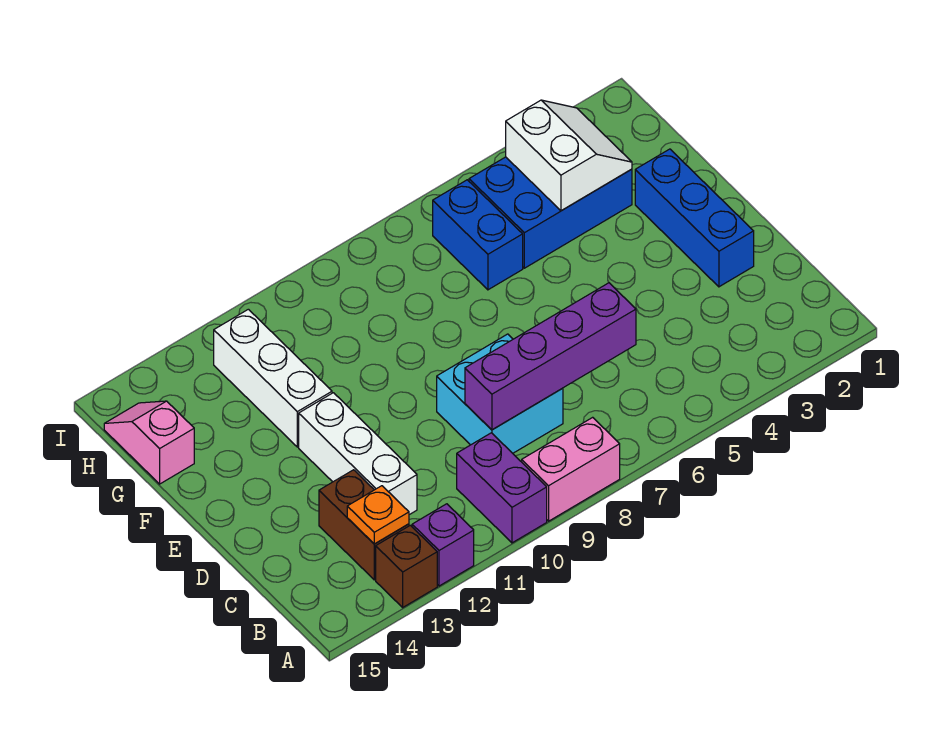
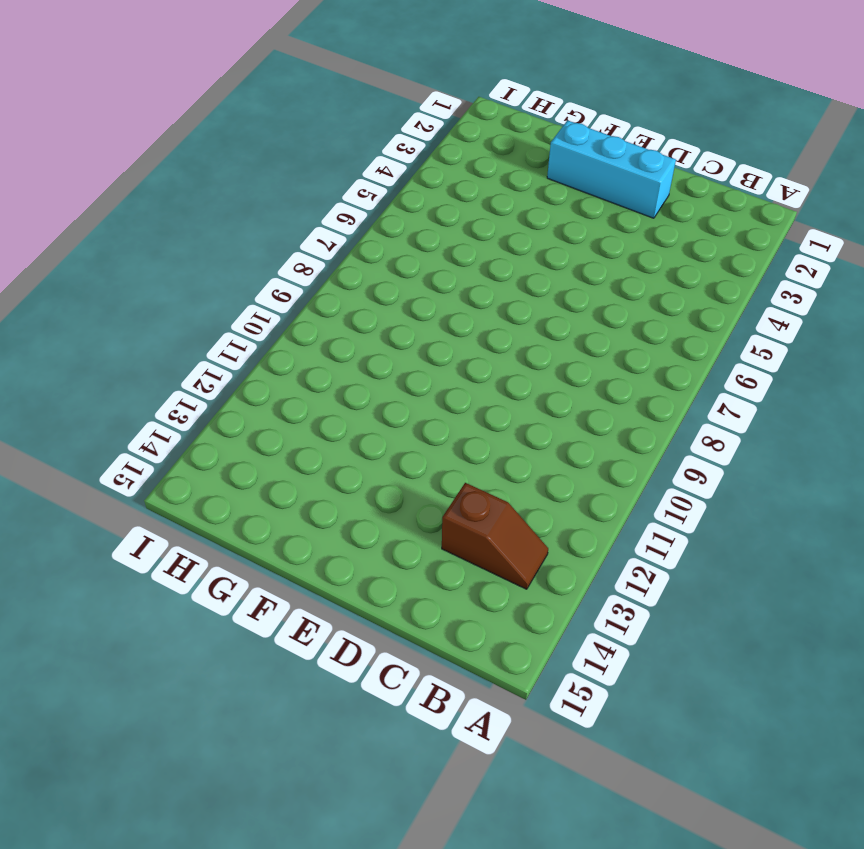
brown slope B13:C13 level 1 top C -> brown brick B13:C13 level 1
cyan brick D2:F2 level 1 -> blue brick D2:F2 level 1
none -> pink brick A8:A9 level 1
none -> purple brick A10:B10 level 1
none -> purple brick A12 level 1

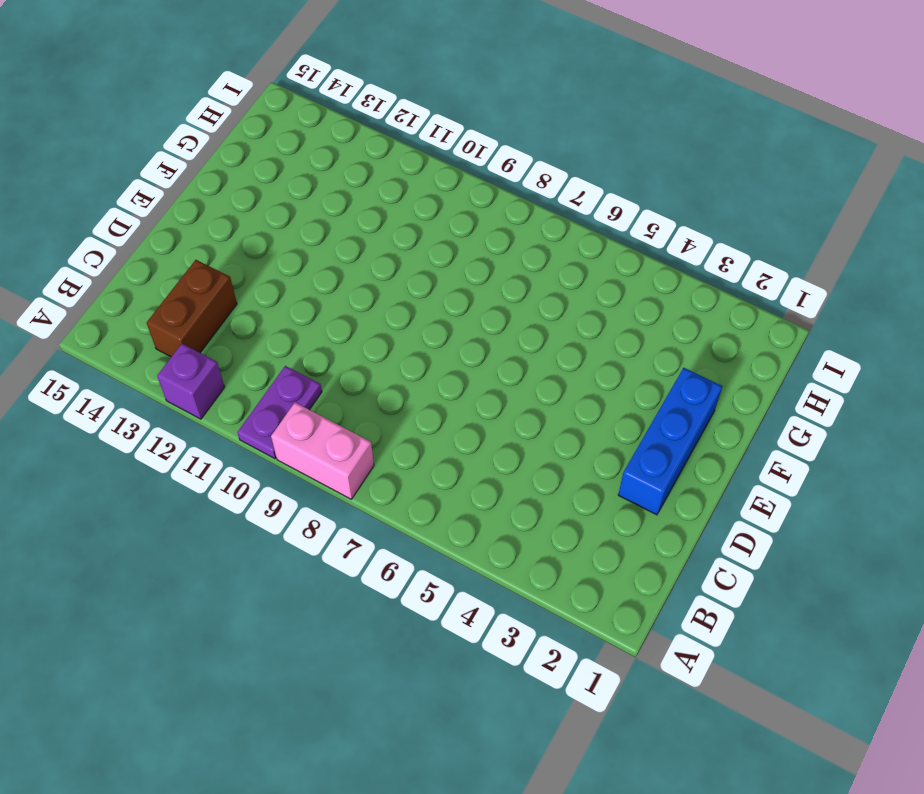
purple plate A10:B10 level 1 -> purple brick A10:B10 level 1
none -> brown brick A13 level 1
none -> cyan brick C8:D9 level 1
none -> white brick C12:E12 level 1

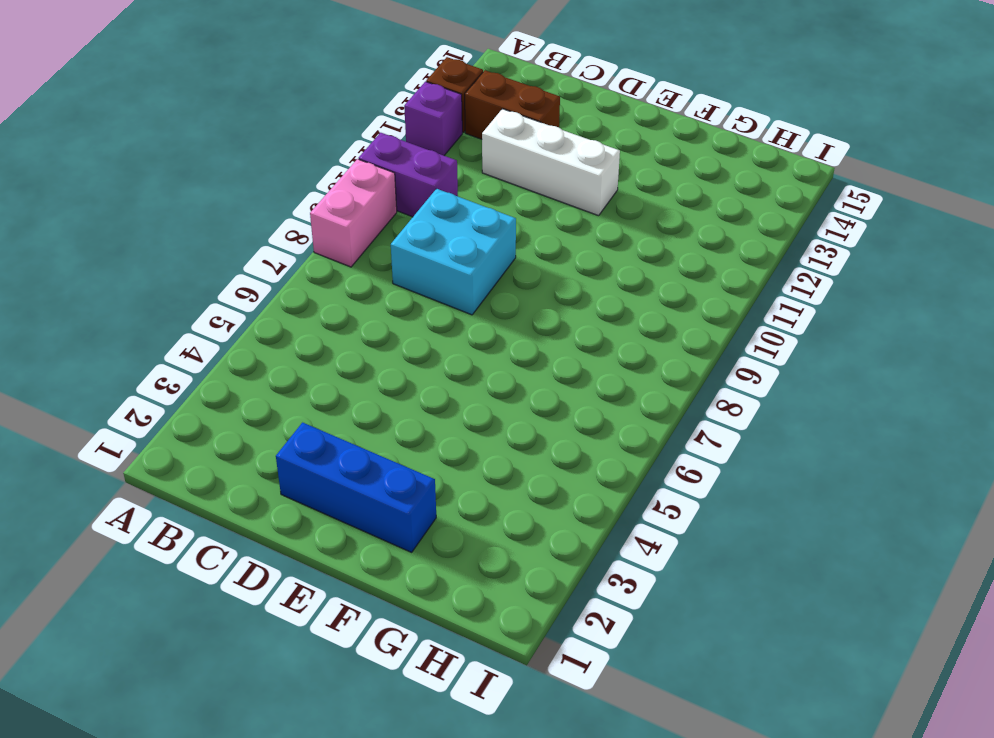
none -> white brick F12:H12 level 1
none -> blue brick G3:H5 level 1
none -> blue brick G6:H6 level 1

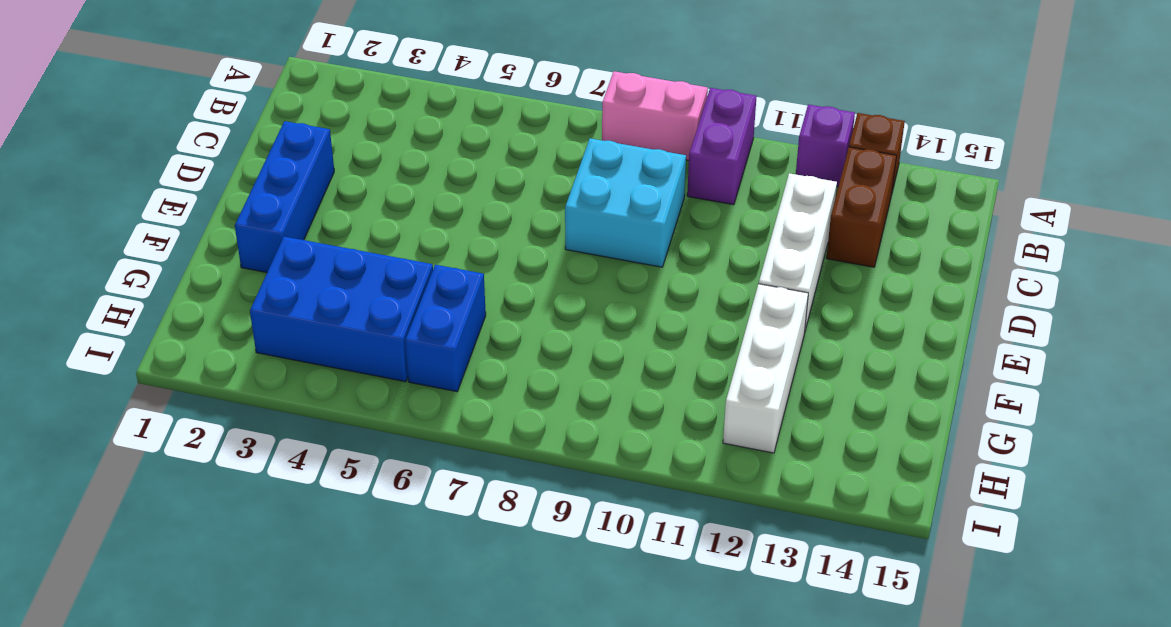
none -> pink slope G15:H15 level 1 top G
none -> orange plate B13 level 2
none -> purple brick C6:C9 level 2

